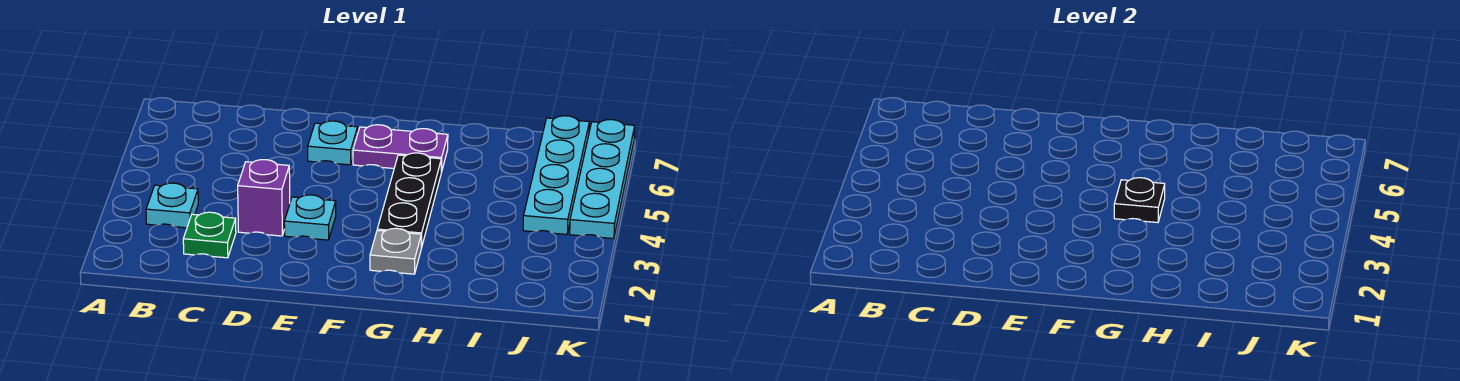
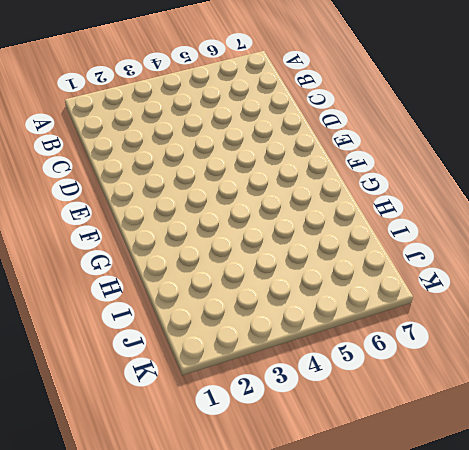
none -> cyan plate B3 level 1
none -> green plate C2 level 1

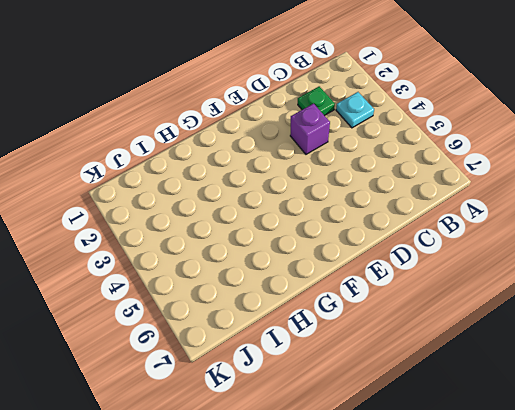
none -> cyan plate E3 level 1
none -> cyan plate E6 level 1

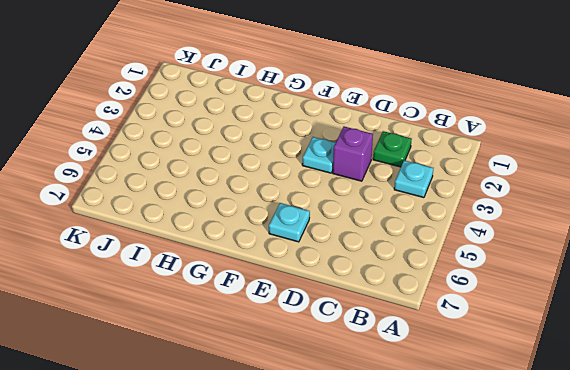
none -> purple plate F6:G6 level 1
none -> grey plate G2 level 1

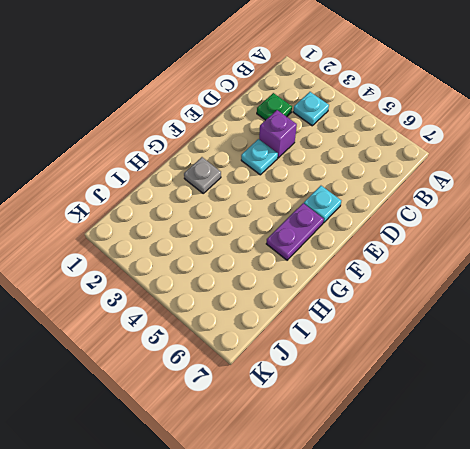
none -> black plate G3:G5 level 1
none -> cyan plate J4:J7 level 1

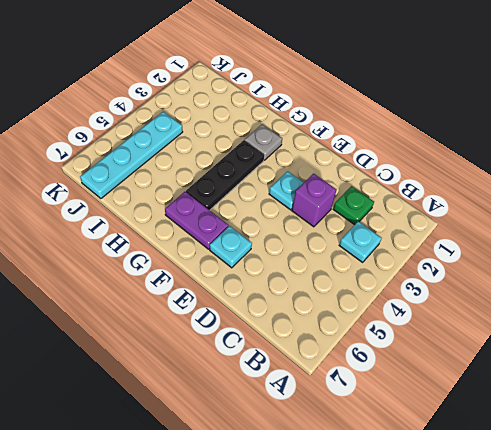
none -> cyan plate K4:K7 level 1
none -> black plate G4 level 2

